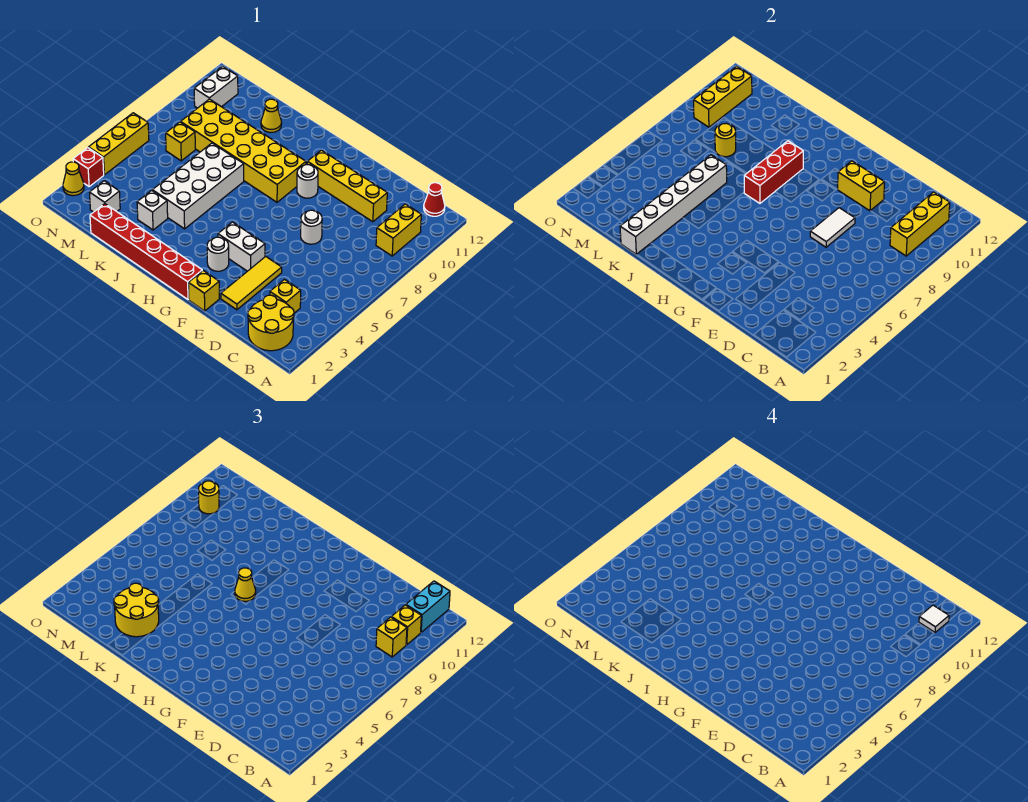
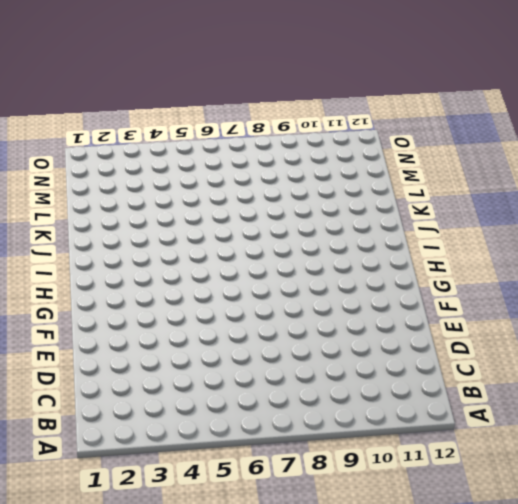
none -> yellow round brick B1:C2 level 1
none -> yellow brick B9:B10 level 1
none -> red cone B12 level 1
none -> yellow brick C3 level 1

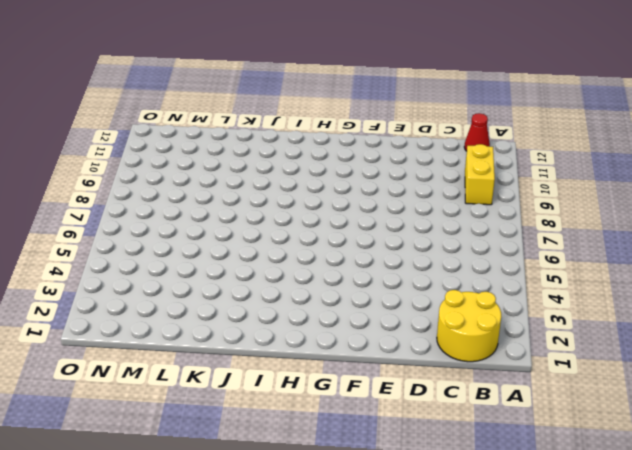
none -> yellow brick C3 level 1
none -> yellow brick D10:G10 level 1
none -> yellow tile E2:E4 level 1
none -> white round brick E7 level 1

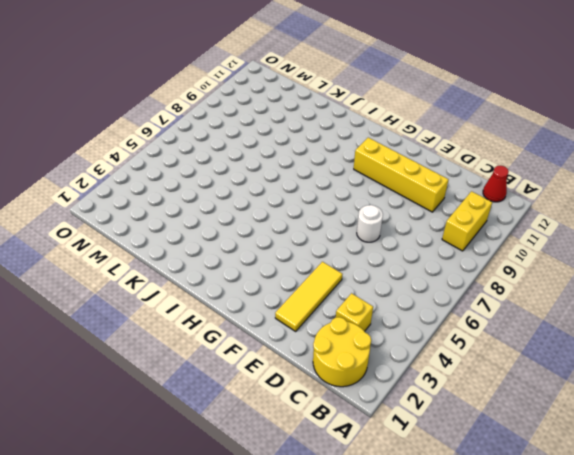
none -> yellow brick F1 level 1
none -> white brick F4:G4 level 1
none -> red brick G1:L1 level 1
none -> white round brick G3 level 1

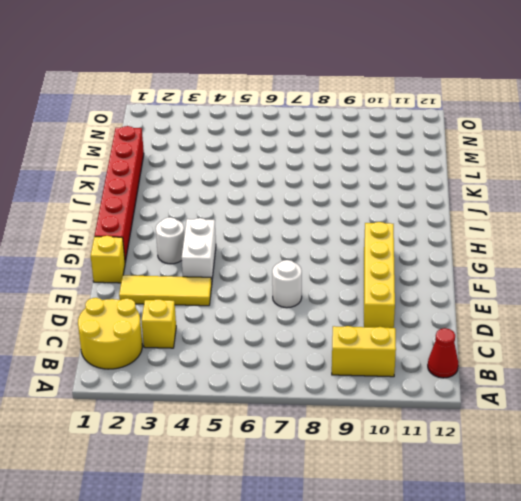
none -> white round brick G9 level 1
none -> yellow brick H8:M9 level 1
none -> white brick J4:K7 level 1
none -> white brick K3 level 1

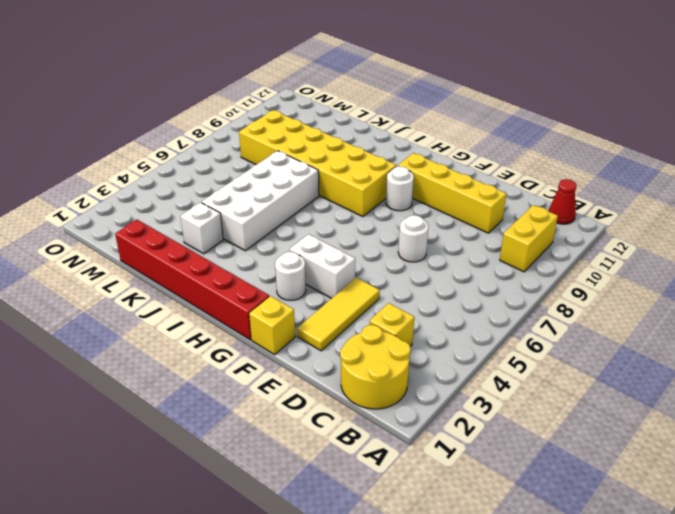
none -> yellow cone K11 level 1
none -> white brick M2 level 1
none -> yellow brick M7 level 1
none -> white brick N10:N11 level 1

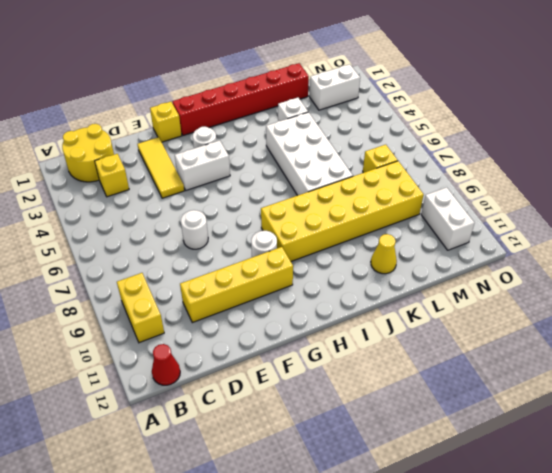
white brick M2:N2 level 1 -> white brick M2 level 1
none -> yellow cone O2 level 1
none -> red brick O3 level 1
none -> yellow brick O4:O6 level 1
none -> yellow brick B9:B11 level 2

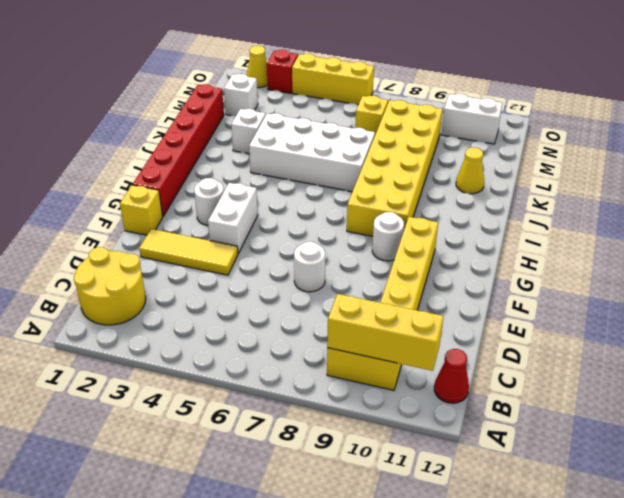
none -> yellow brick C3 level 1
none -> white tile E7:E8 level 2
none -> yellow brick E10:F10 level 2
none -> red brick I7:I9 level 2

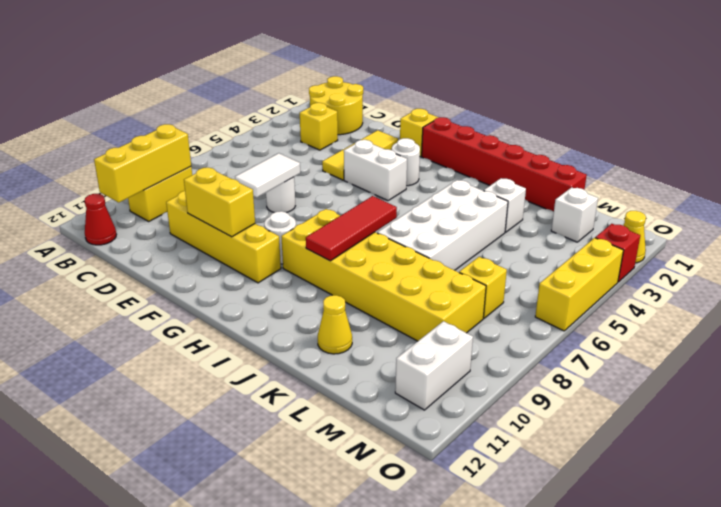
red tile I7:I9 level 2 -> red brick I7:I9 level 2
none -> white brick K1:K6 level 2
none -> yellow round brick L8 level 2
none -> yellow brick N9:N11 level 2
none -> yellow brick B9 level 3

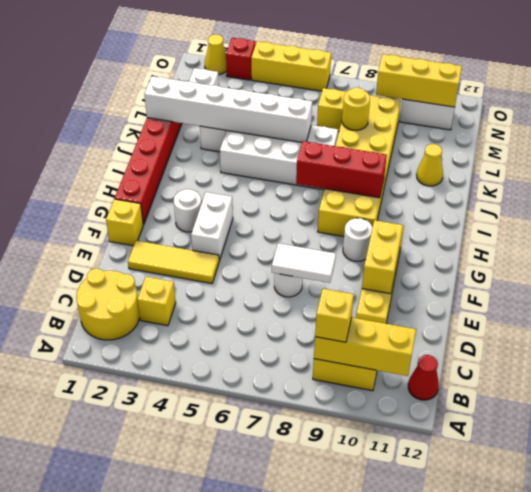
none -> yellow brick B10 level 3
none -> cyan brick B11:B12 level 3
none -> yellow cone I7 level 3
none -> yellow round brick K2:L3 level 3

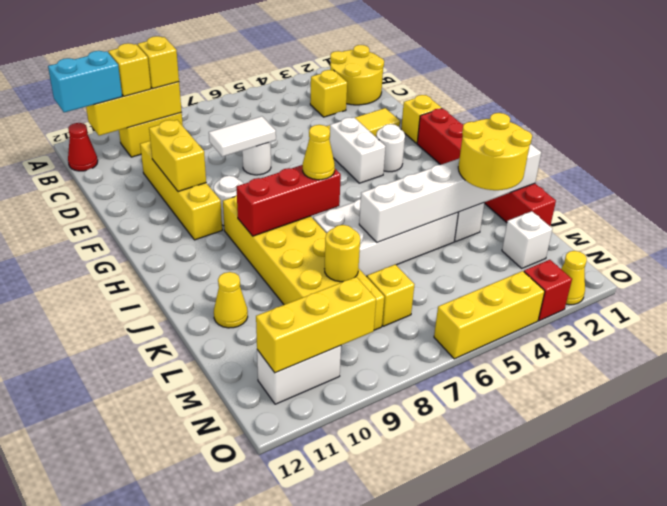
none -> yellow round brick N10 level 3
none -> white tile B11 level 4

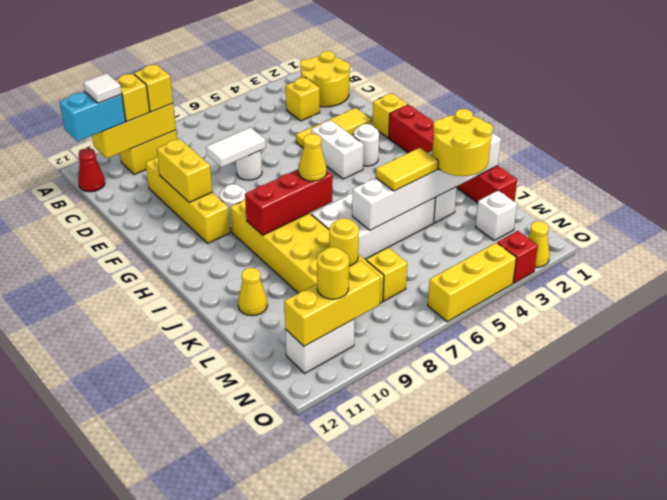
yellow tile K4:K5 level 3 -> none

